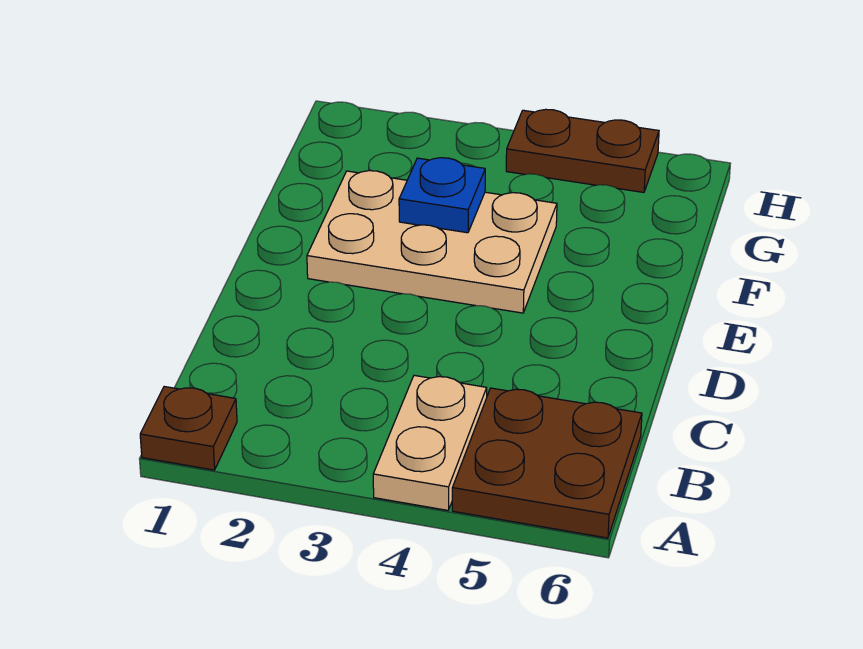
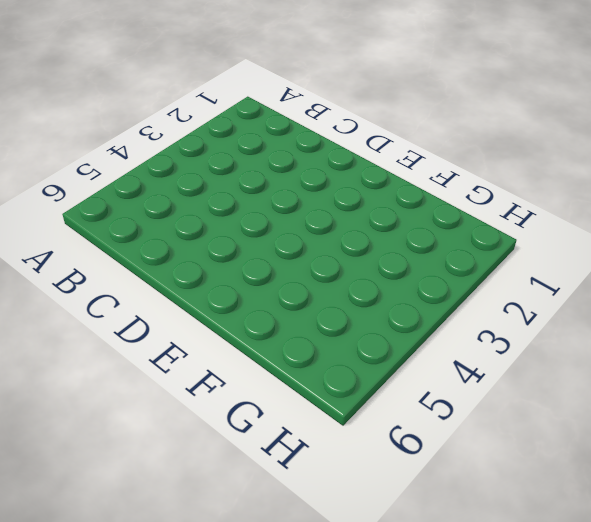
none -> brown plate A1 level 1
none -> tan plate A4:B4 level 1

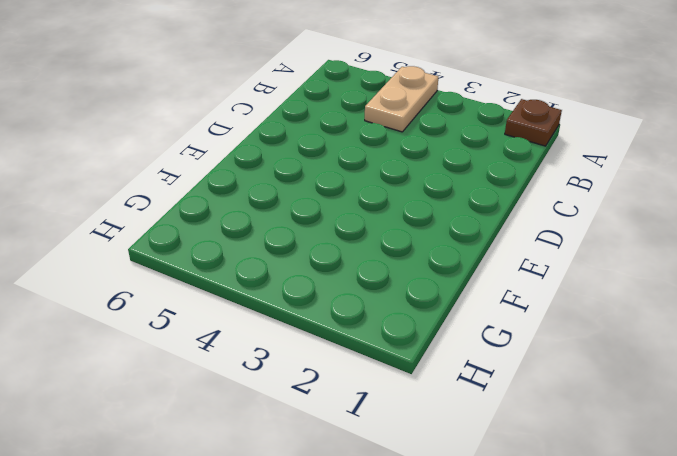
none -> brown plate A5:B6 level 1
none -> tan plate E2:F4 level 1

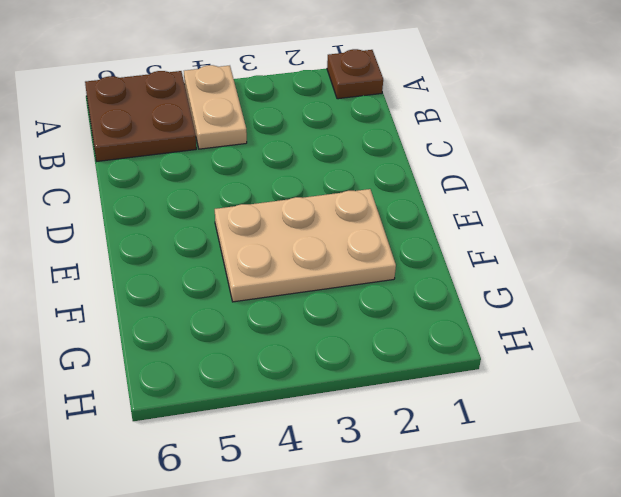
none -> brown plate H4:H5 level 1
none -> blue plate F3 level 2

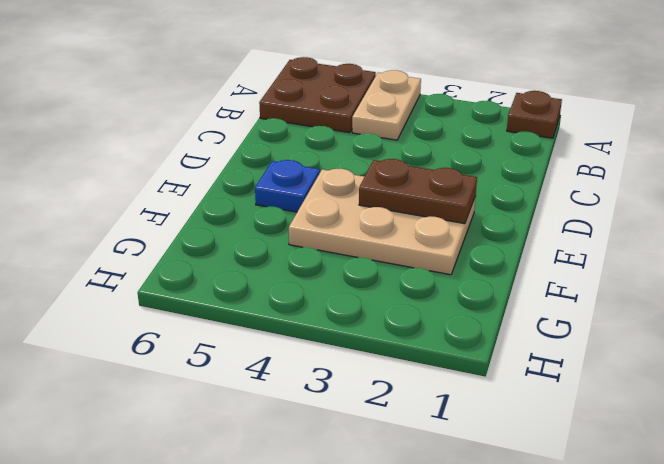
brown plate E2:E3 level 2 -> brown plate H4:H5 level 1
blue plate E5 level 1 -> blue plate F3 level 2

